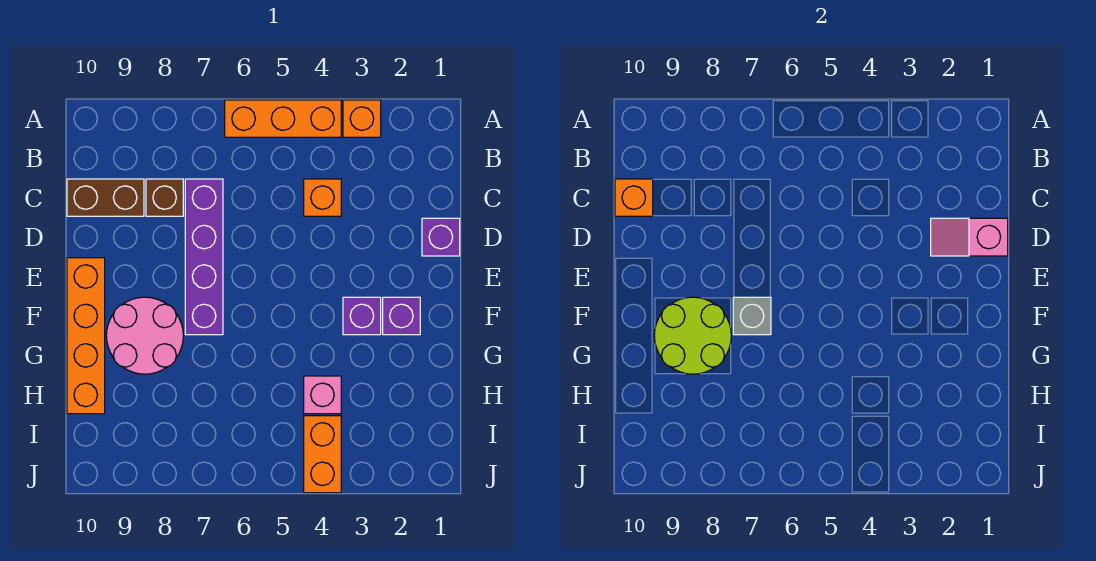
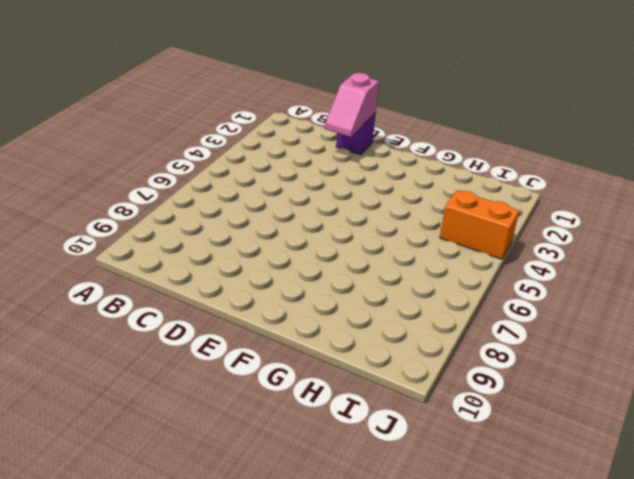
none -> orange brick A3 level 1
none -> orange brick A4:A6 level 1
none -> orange brick C4 level 1

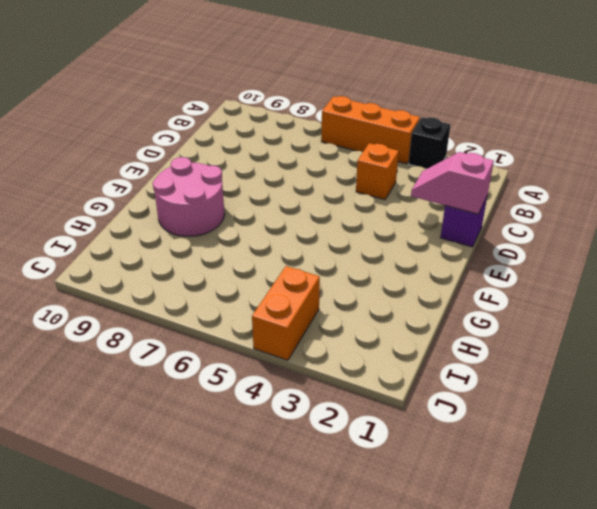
black brick A3 level 1 -> orange brick A3 level 1
none -> purple brick C7:F7 level 1
none -> brown brick C8 level 1
none -> brown brick C9:C10 level 1

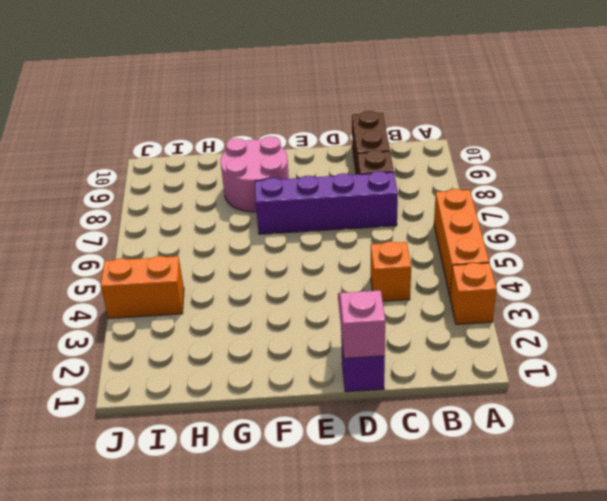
none -> orange brick E10:H10 level 1
none -> purple brick F2 level 1
none -> purple brick F3 level 1

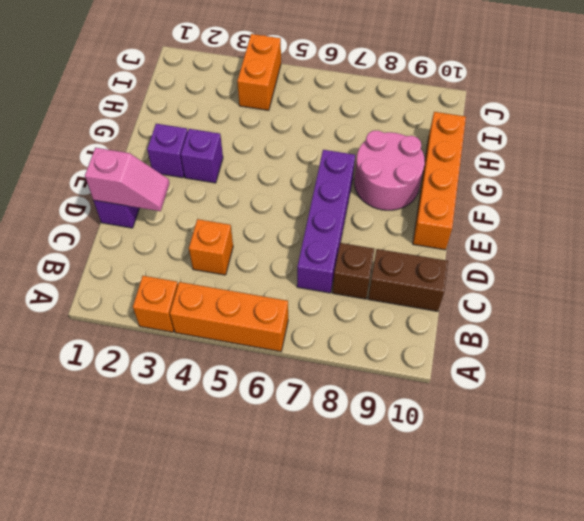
none -> pink brick H4 level 1
none -> orange brick C10 level 2
none -> grey brick F7 level 2

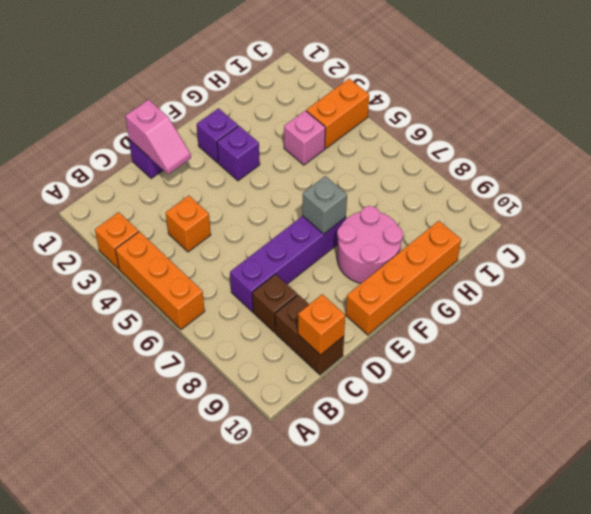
none -> lime round brick F8:G9 level 2

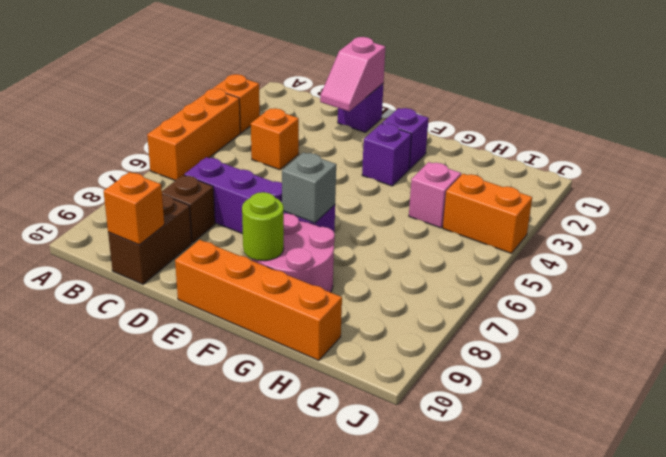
lime round brick F9 level 2 -> lime round brick F8:G9 level 2

